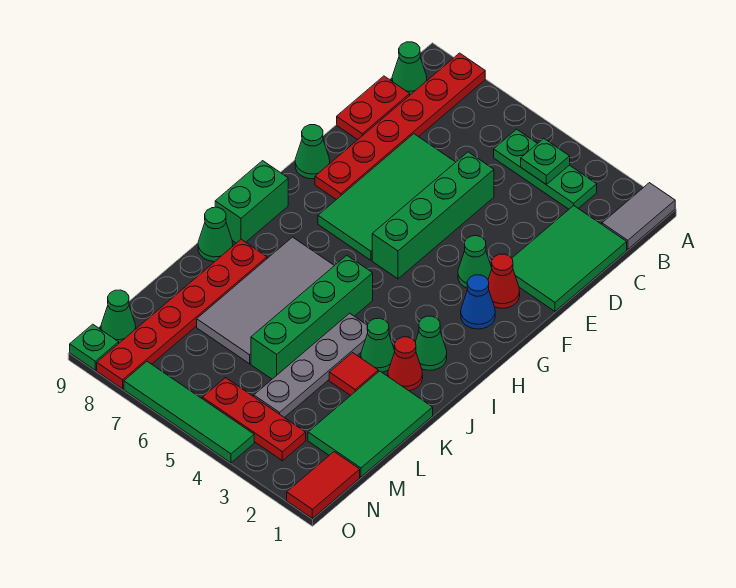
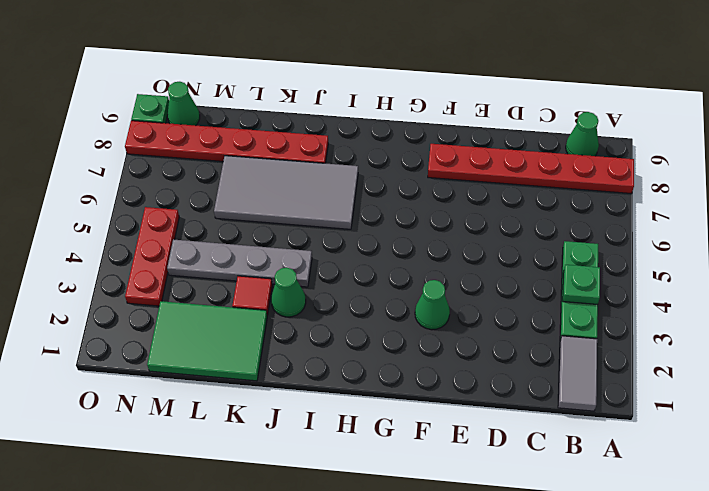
grey tile B1:B2 level 1 -> grey tile A1:B1 level 1
none -> green tile C1:E2 level 1
none -> red plate C9:D9 level 1
none -> green brick D5:G5 level 1

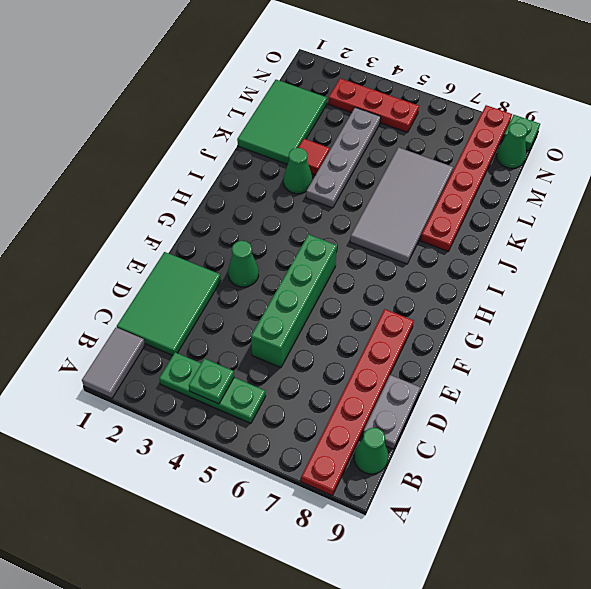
grey plate C9:D9 level 1 -> red plate C9:D9 level 1
none -> green tile D6:G7 level 1
none -> red cone F2 level 1
none -> green cone F9 level 1

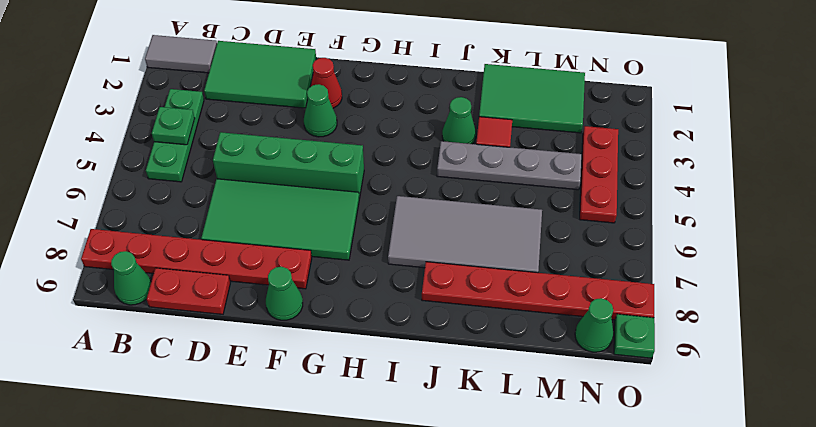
none -> blue cone G2 level 1
none -> green brick H9:I9 level 1
none -> green cone I2 level 1

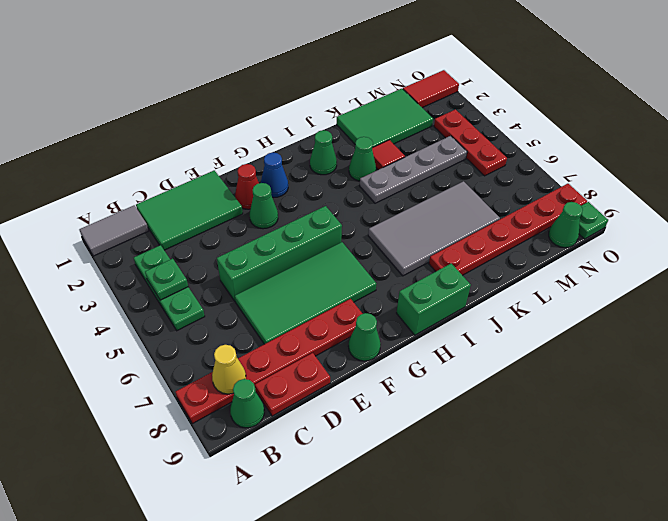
yellow cone B8 level 2 -> none
none -> green brick I5:L5 level 1
none -> red cone J2 level 1
none -> green cone J9 level 1

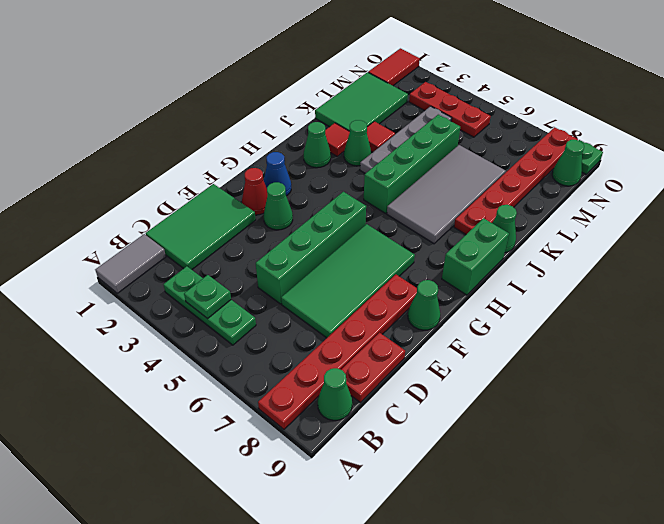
red tile J2 level 1 -> red cone J2 level 1
none -> green tile O4:O7 level 1

